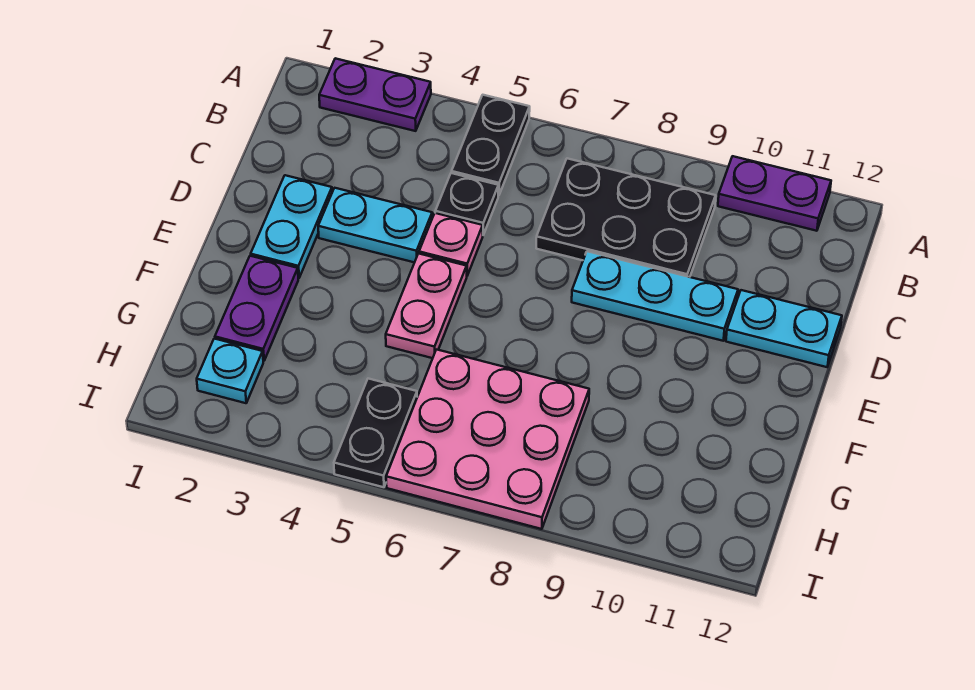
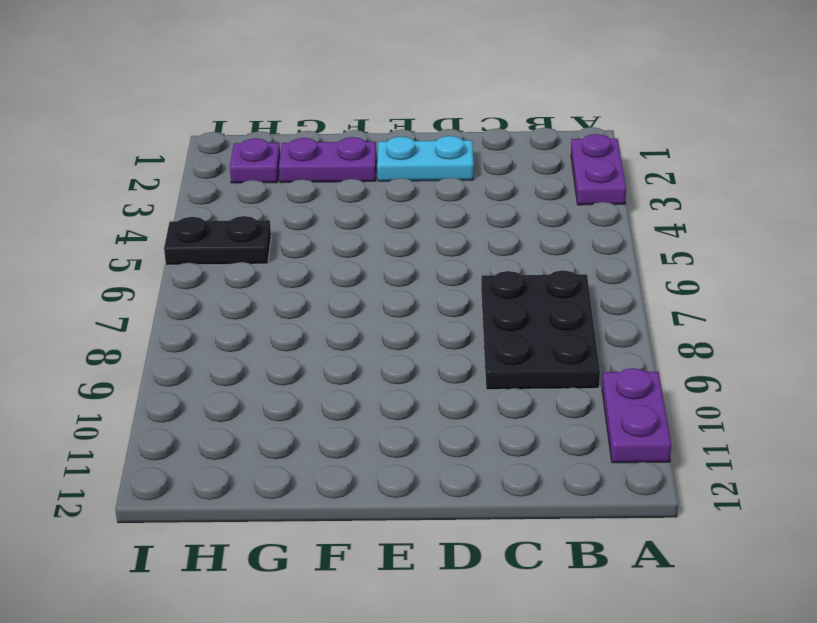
purple plate H2 level 1 -> cyan plate H2 level 1
none -> black plate A5:B5 level 1
none -> black plate C5 level 1
none -> cyan plate D3:D4 level 1

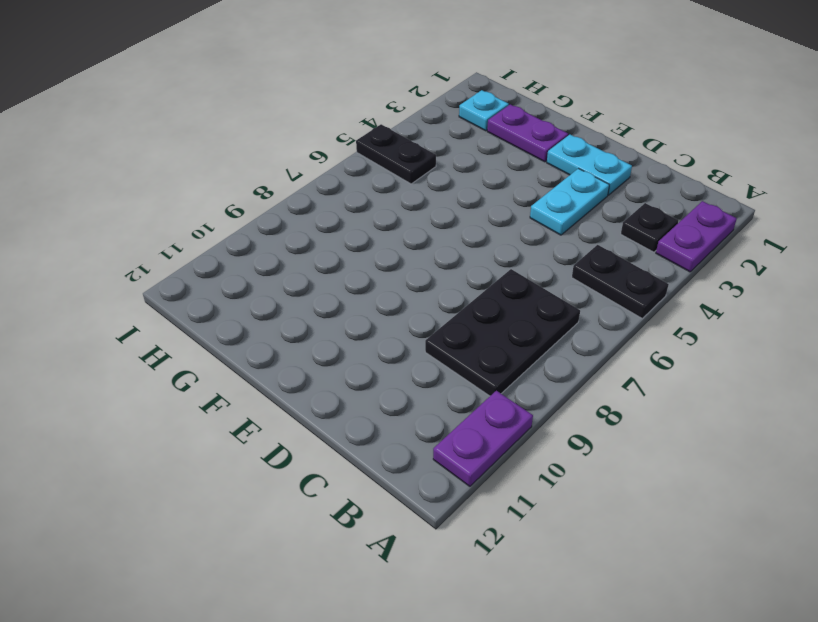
black plate B3 level 1 -> black plate C5 level 1
none -> pink plate D5 level 1
none -> cyan plate D8:D10 level 1
none -> cyan plate D11:D12 level 1

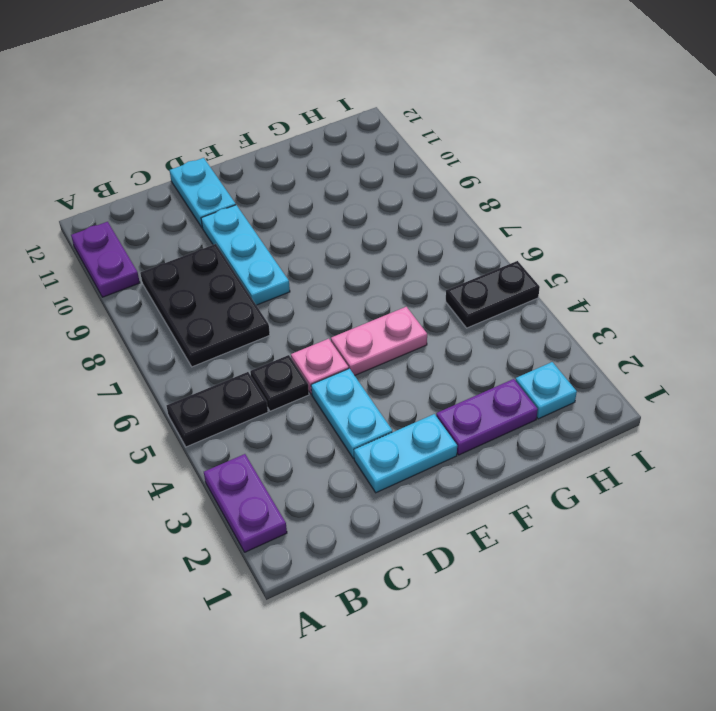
none -> pink plate G6:I8 level 1

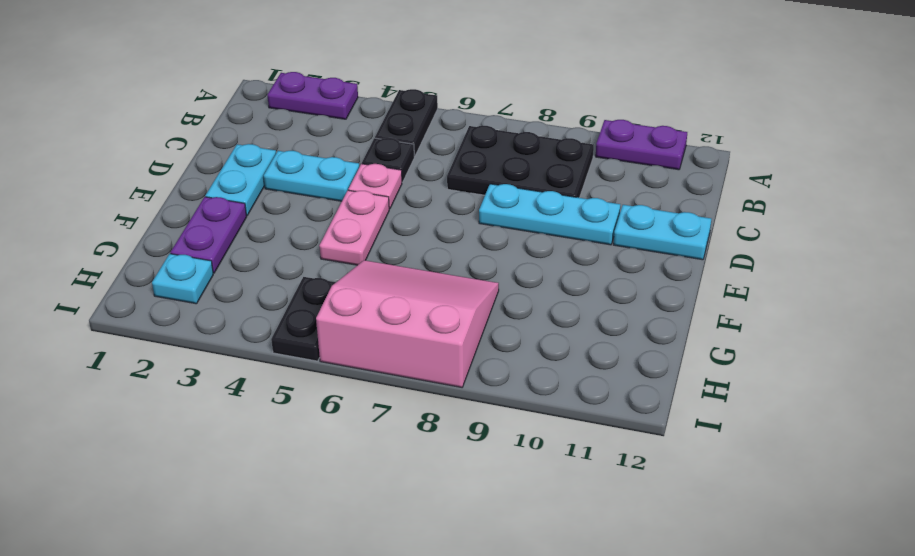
pink slope G6:I8 level 1 top I -> pink plate G6:I8 level 1

